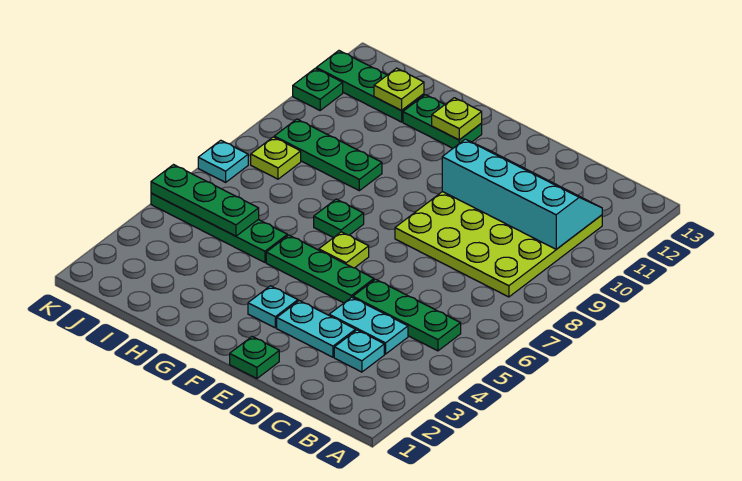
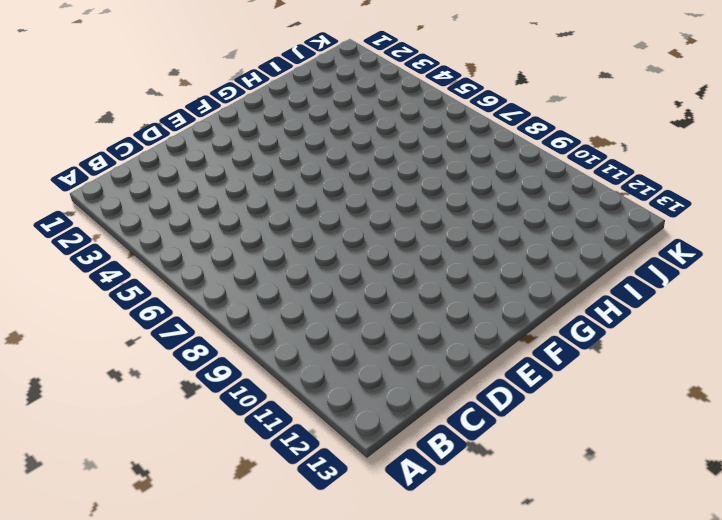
none -> green plate B5:D5 level 1
none -> lime plate B8:E11 level 1
none -> cyan plate C3 level 1

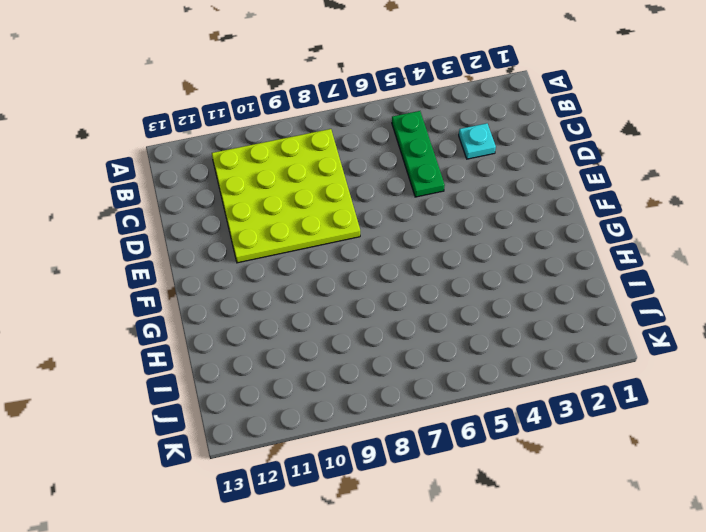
none -> cyan plate C4:D4 level 1
none -> cyan plate D3:E3 level 1
none -> green plate E1 level 1

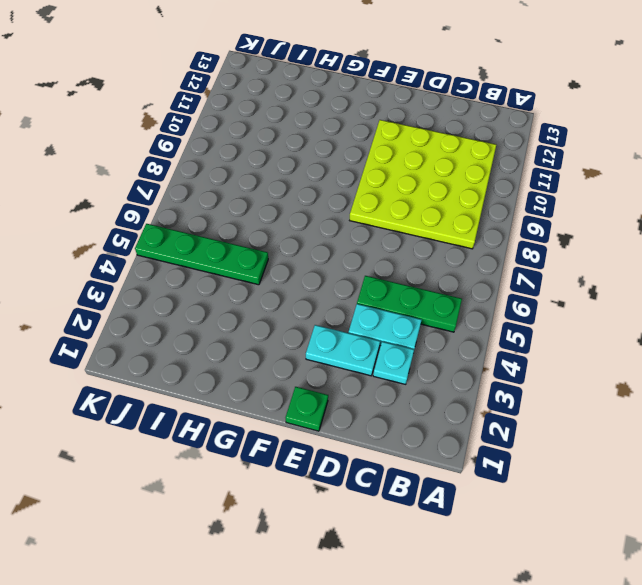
none -> green plate E5:G5 level 1
none -> cyan plate F3 level 1
none -> lime plate F6 level 1

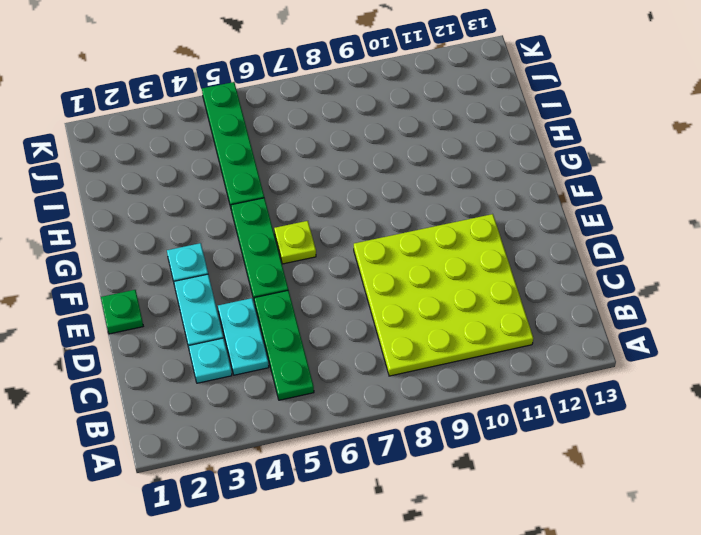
none -> green plate G7 level 1
none -> green plate G12:H12 level 1
none -> green plate H9:J9 level 1

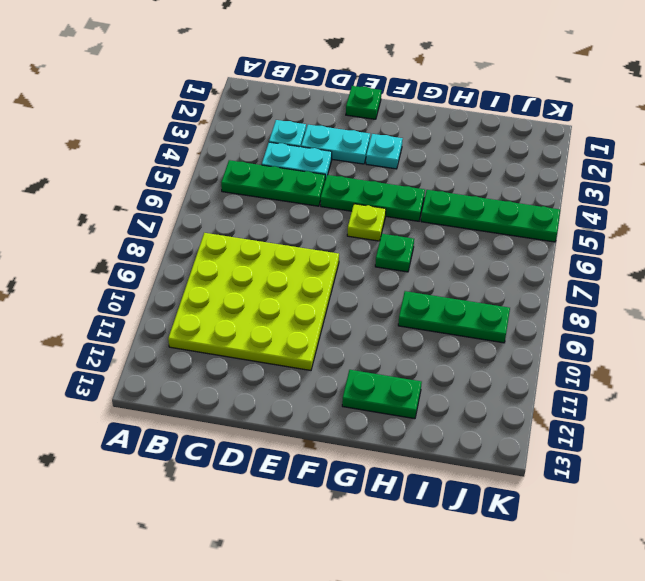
none -> green plate I12:K12 level 1
none -> lime plate J8 level 1
none -> cyan plate K7 level 1

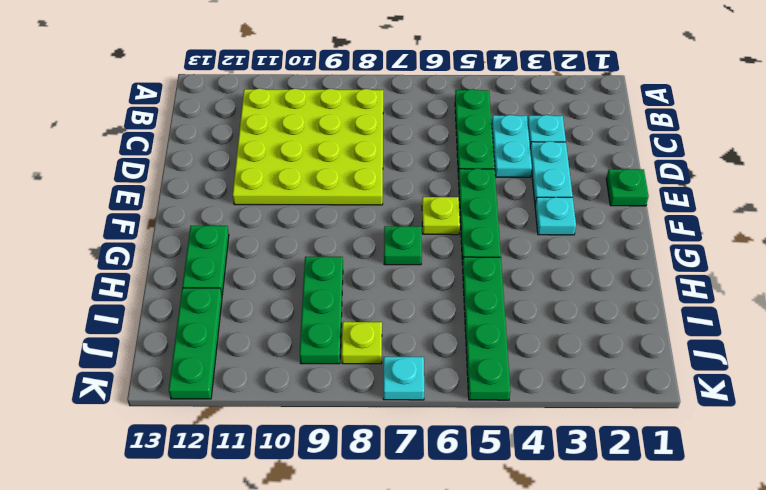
none -> green plate K11 level 1
none -> cyan slope B10:E11 level 2 top 10
none -> lime plate G12 level 2

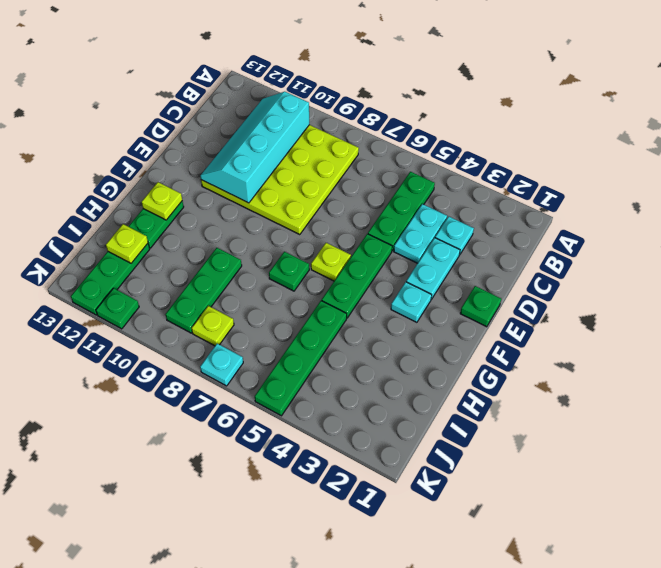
none -> green plate I5:K5 level 2

